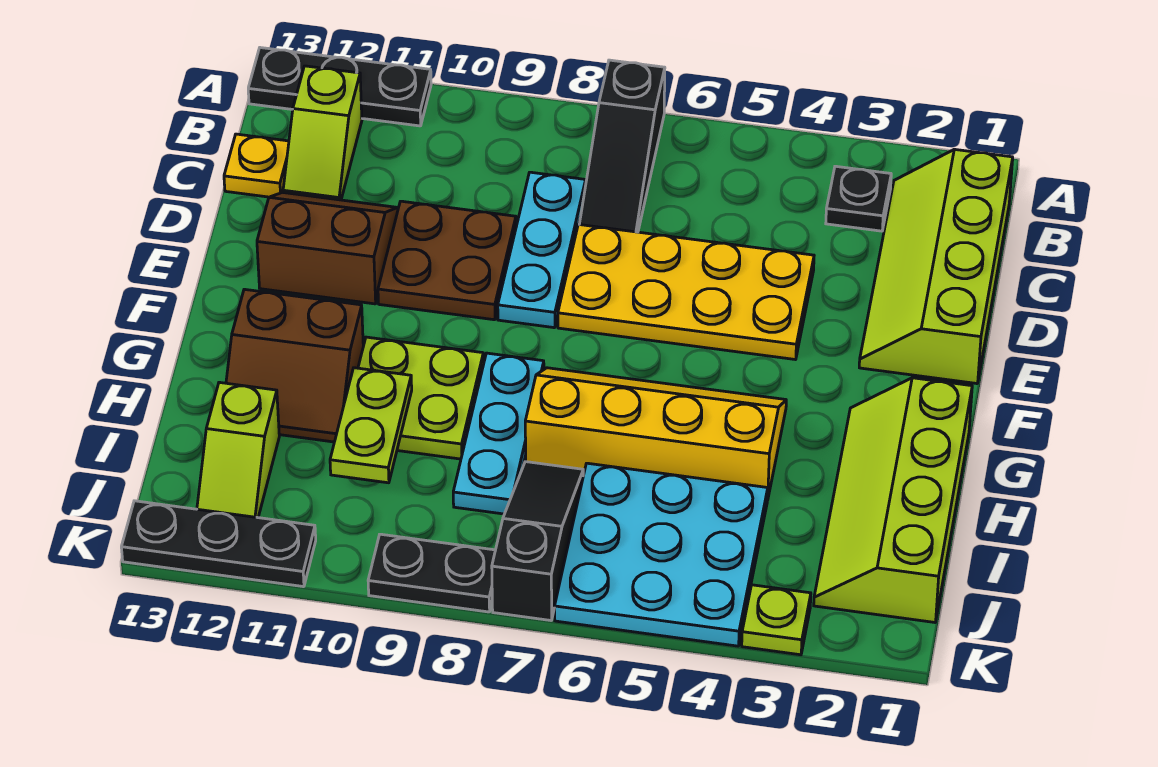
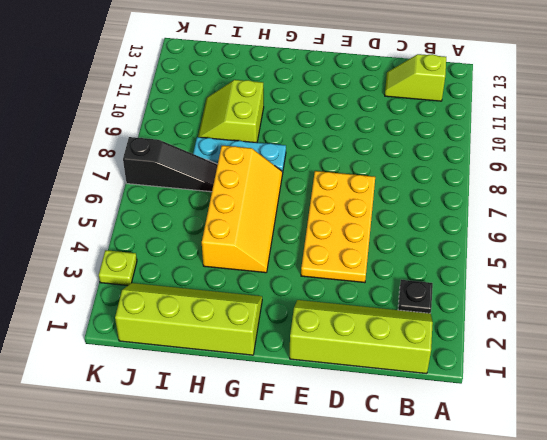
lime slope H9:I10 level 1 top H -> lime plate G9:H10 level 1
none -> black slope A7:C7 level 1 top A
none -> black plate A11:A13 level 1
none -> cyan plate C8:E8 level 1

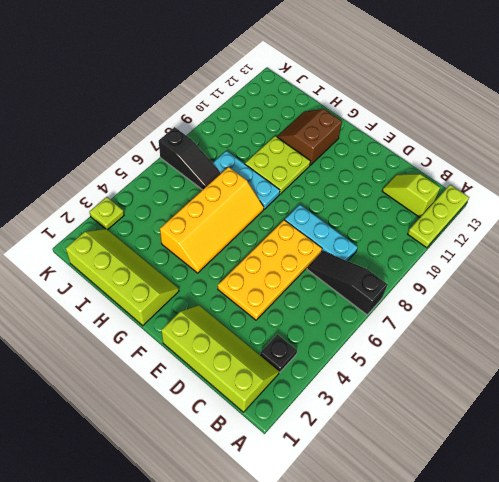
lime plate A11:A13 level 1 -> black plate A11:A13 level 1
none -> yellow plate C13 level 1
none -> brown plate D9:E10 level 1
none -> brown slope D11:E12 level 1 top E

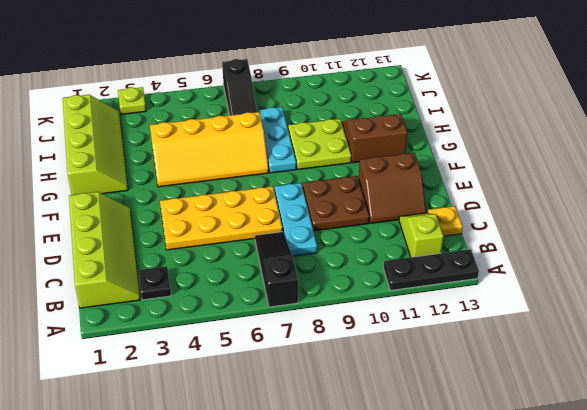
none -> cyan plate I4:K6 level 1
none -> lime slope I12:J12 level 1 top I
none -> black plate K8:K9 level 1

